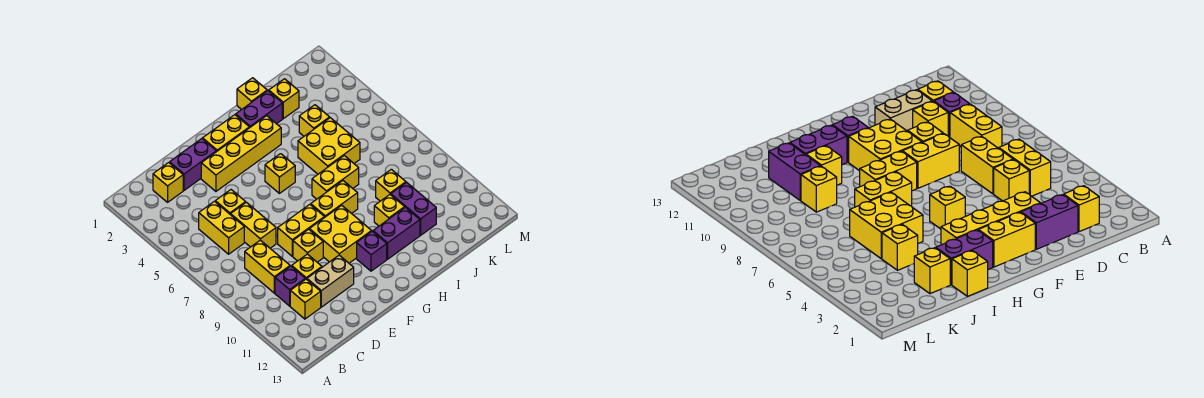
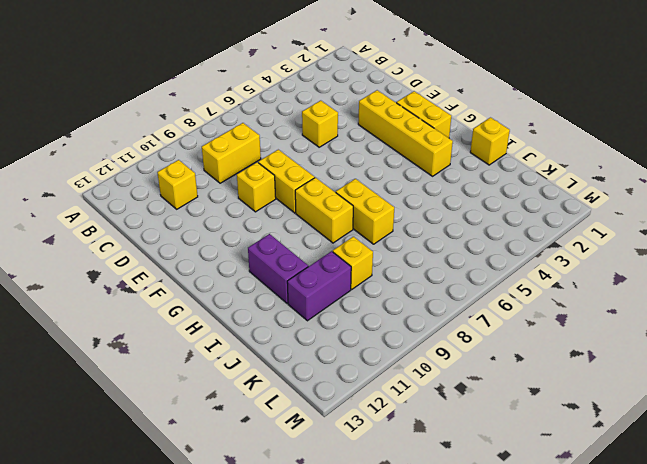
none -> yellow brick C2 level 1
none -> yellow brick C5:C6 level 1
none -> purple brick C10 level 1

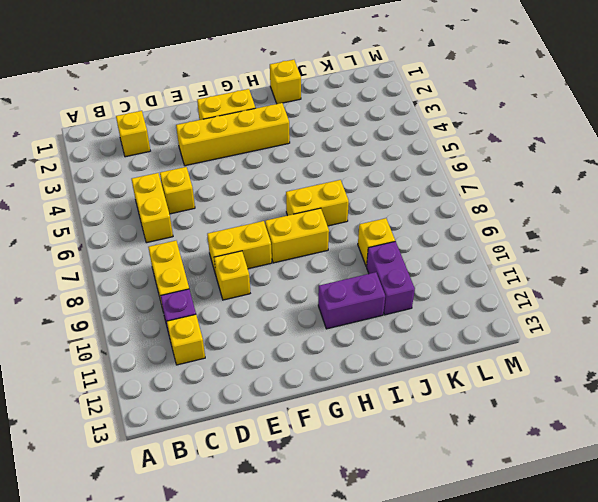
none -> purple brick D2:E2 level 1
none -> yellow brick D6:D7 level 1
none -> yellow brick D10 level 1

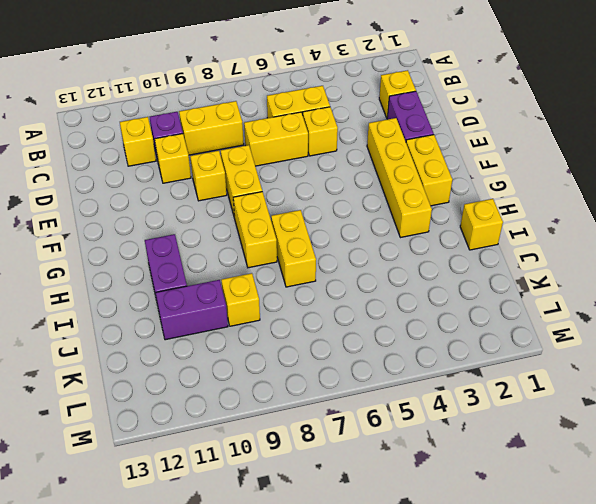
none -> tan brick D11:E11 level 1
none -> yellow brick F9:G10 level 1
none -> yellow brick G5 level 1

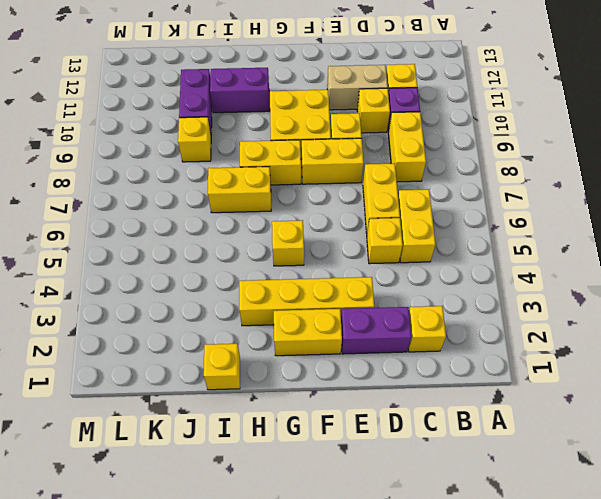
none -> purple brick G11 level 1
none -> purple brick H2:I2 level 1
none -> yellow brick I5:J6 level 1

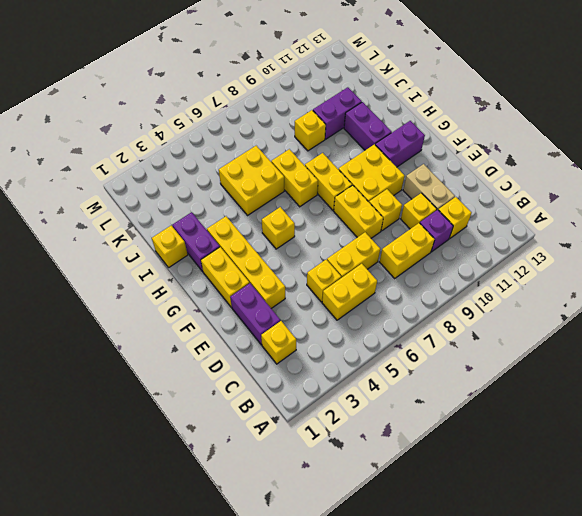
purple brick G11:G12 level 1 -> purple brick G11 level 1
none -> yellow brick I10 level 1
none -> yellow brick J2 level 1
none -> yellow brick J4 level 1

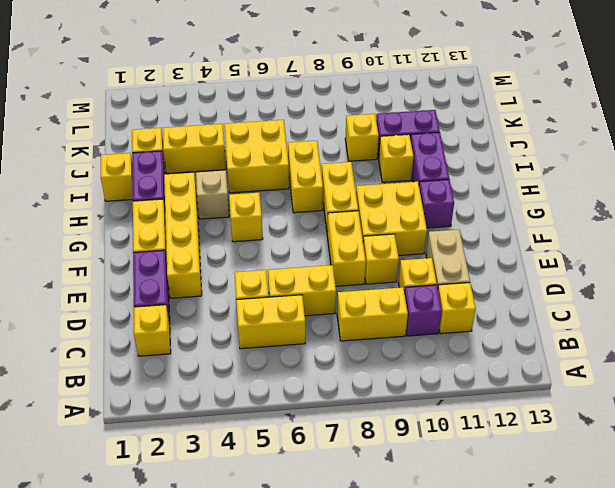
tan brick H4 level 1 -> none
yellow brick J3:J4 level 1 -> yellow brick J4 level 1

